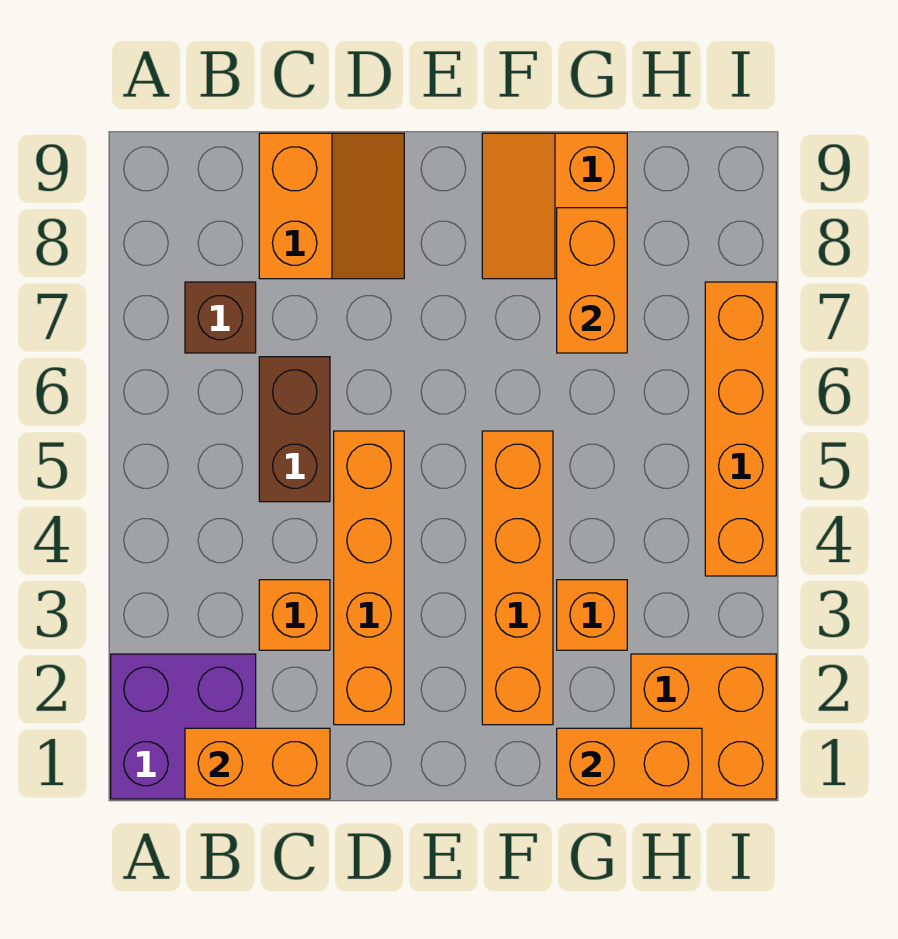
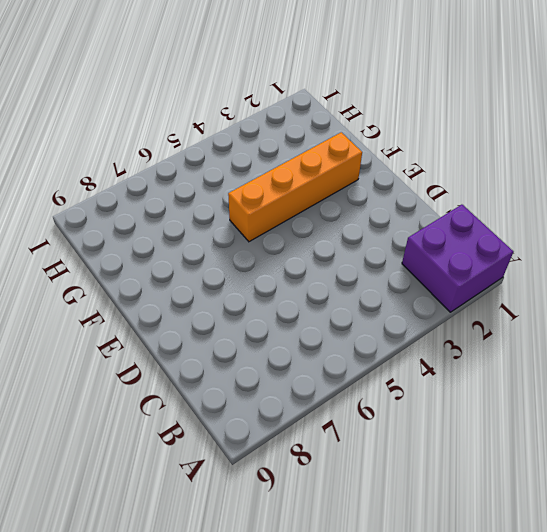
none -> brown brick B7 level 1
none -> orange brick C3 level 1
none -> brown brick C5:C6 level 1

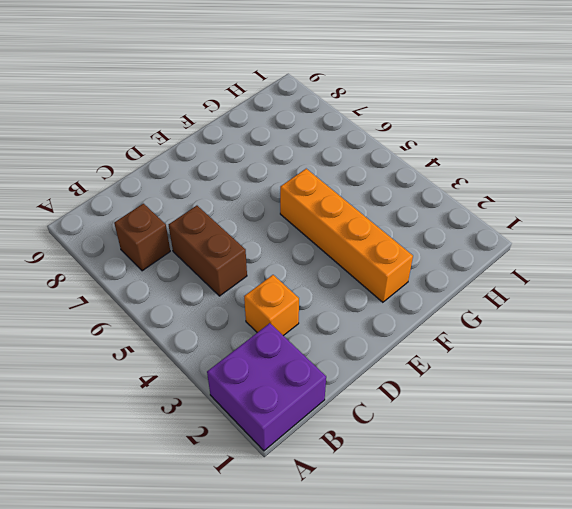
none -> orange slope C8:D9 level 1 top C
none -> orange brick D2:D5 level 1
none -> orange slope F8:G9 level 1 top G

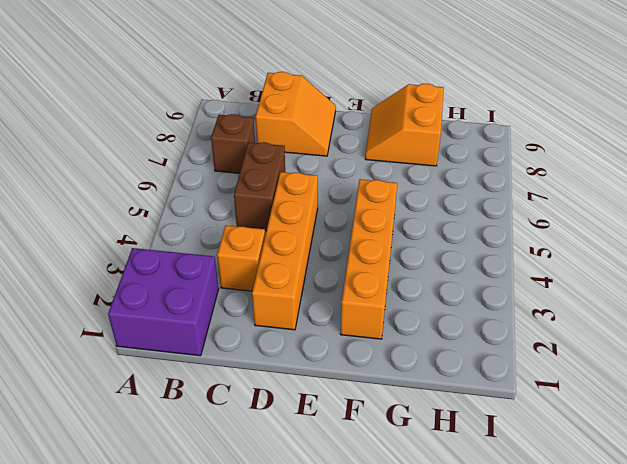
none -> orange brick G3 level 1
none -> orange brick H1:I2 level 1
none -> orange brick I4:I7 level 1

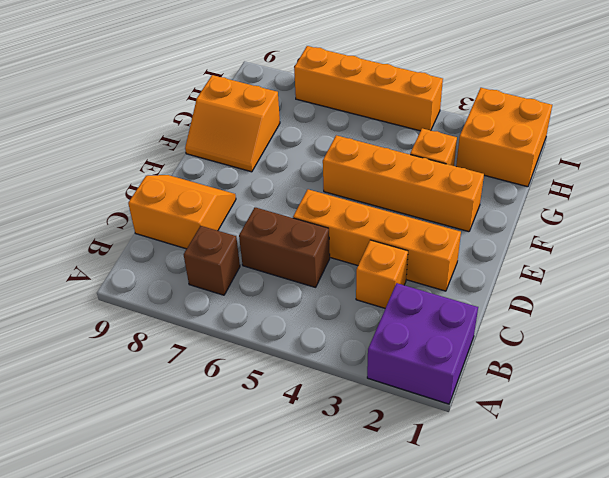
none -> orange brick B1:C1 level 2
none -> orange brick G1:H1 level 2
none -> orange brick G7:G8 level 2

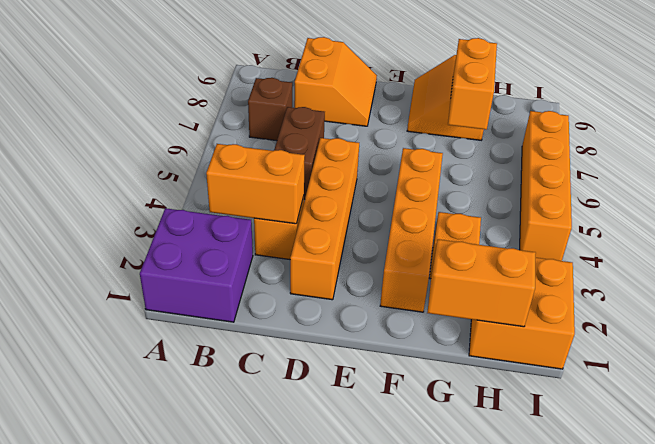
orange brick B3:C3 level 2 -> orange brick B1:C1 level 2

